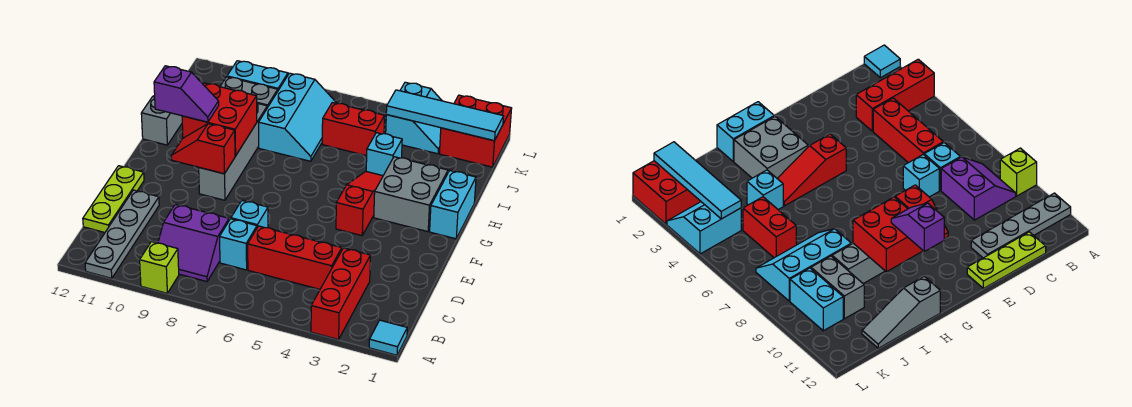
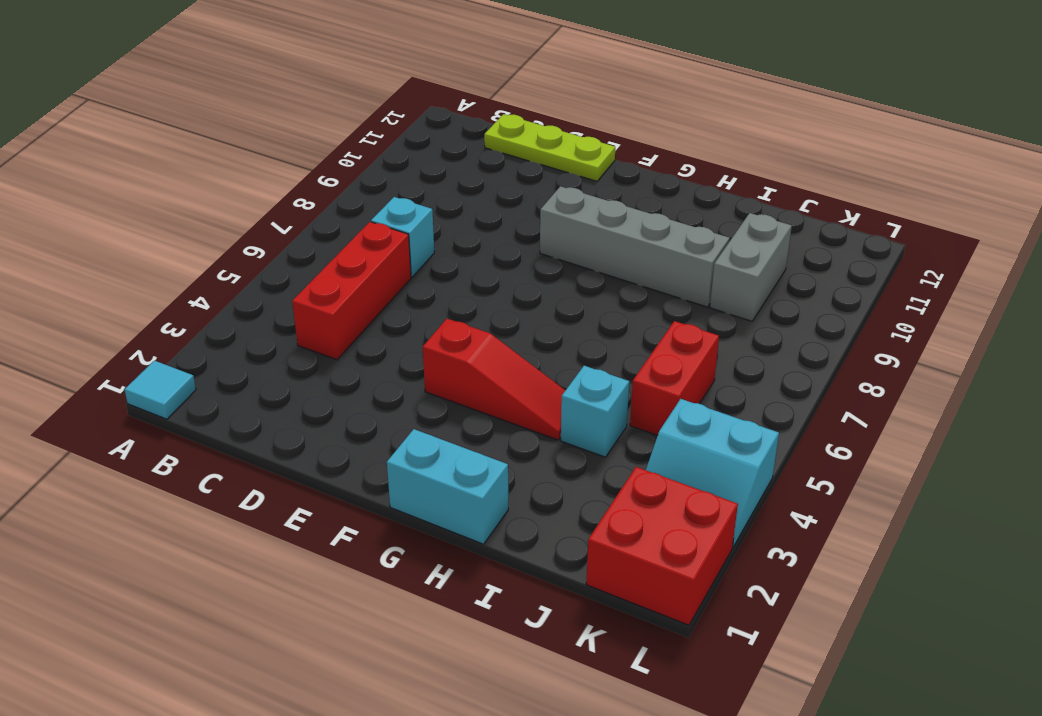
none -> red brick A3:C3 level 1
none -> lime brick A9 level 1
none -> grey plate A11:D11 level 1

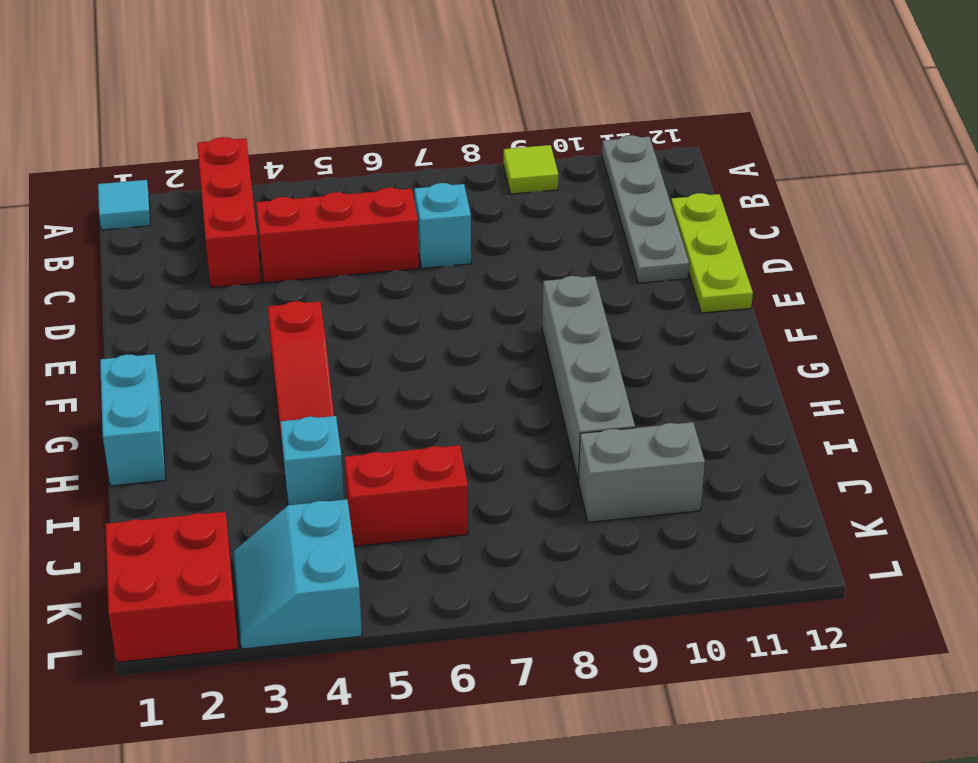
lime tile A9 level 1 -> lime brick A9 level 1
none -> purple slope B8:C9 level 1 top C
none -> cyan brick D7 level 1
none -> grey brick G2:H3 level 1

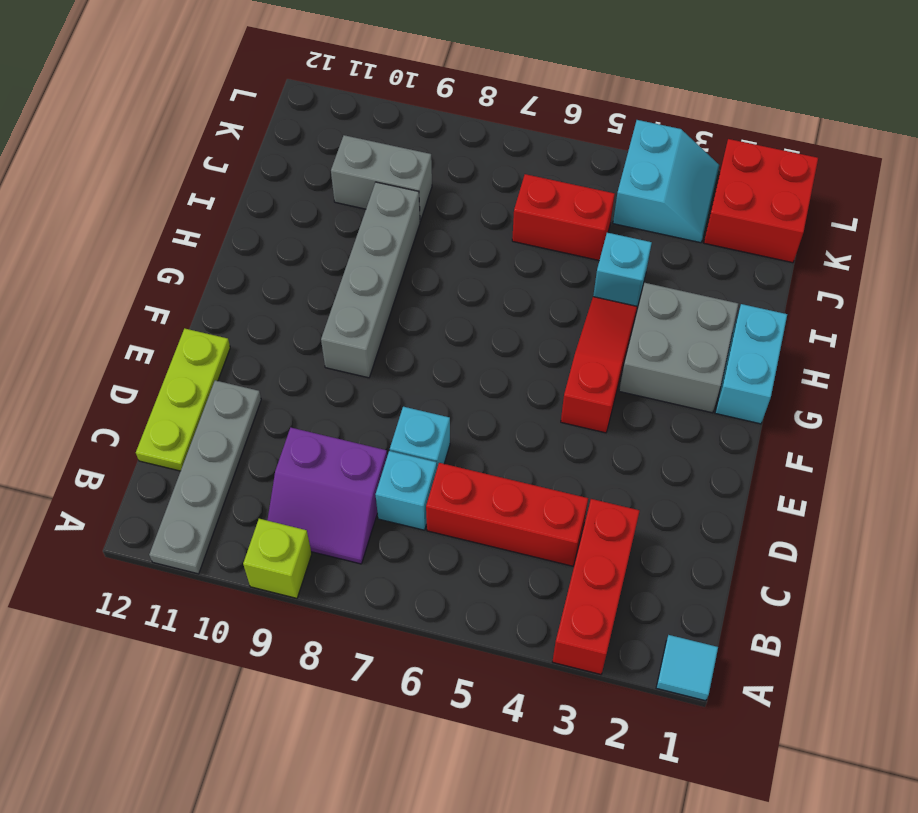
none -> grey slope H12:J12 level 1 top H
none -> cyan slope I7:K8 level 1 top 8
none -> cyan brick K9:K10 level 1

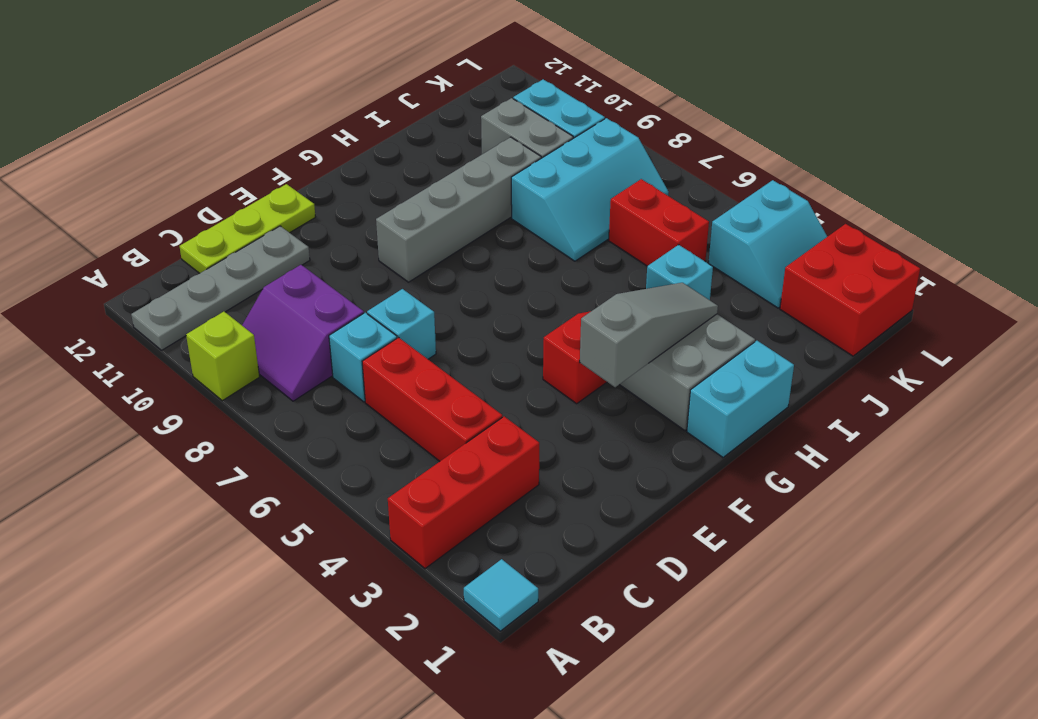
grey slope F3:H3 level 2 top F -> grey slope H12:J12 level 1 top H
none -> red slope F9:F10 level 2 top 9
none -> red brick G9:H10 level 2
none -> cyan tile K1:K4 level 2

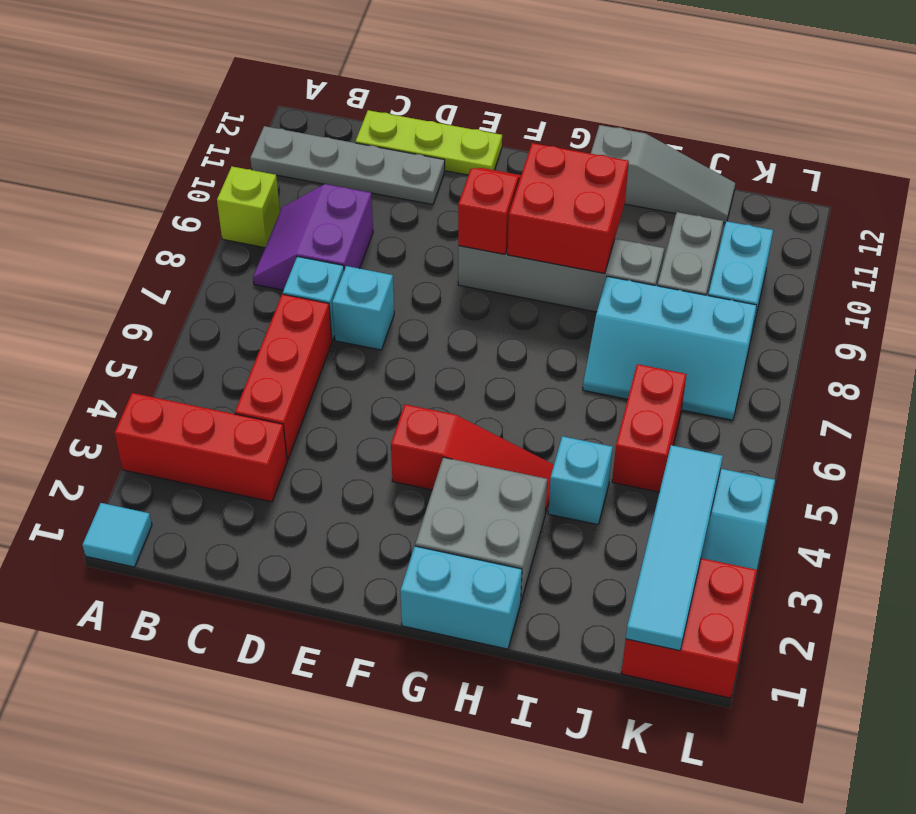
none -> purple slope G10:G11 level 3 top 11

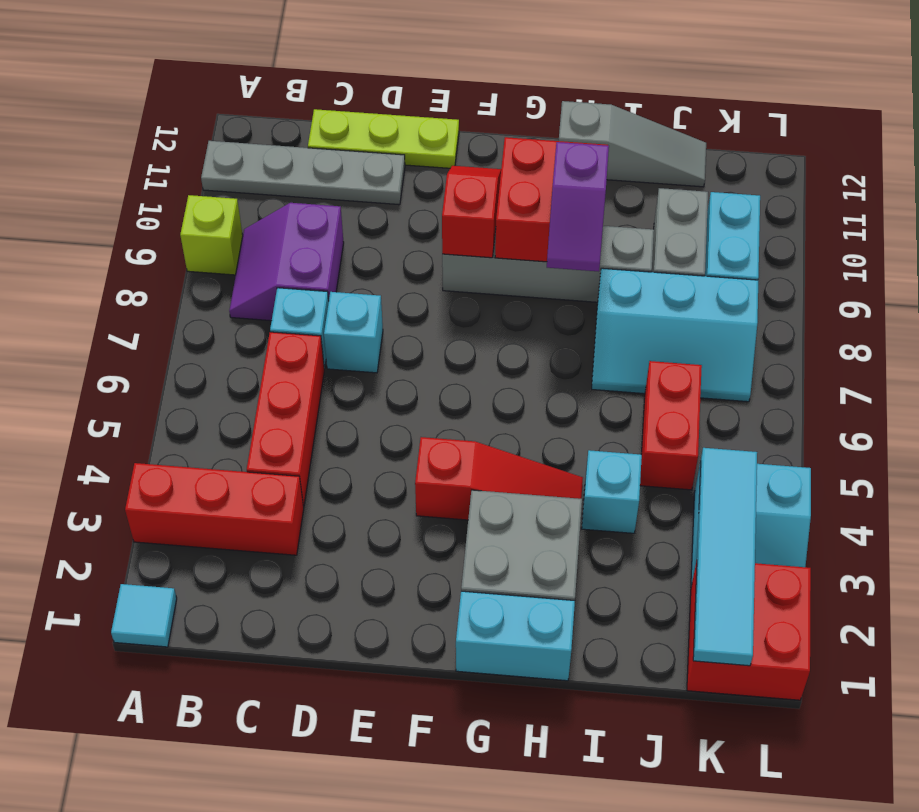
purple slope H8:H9 level 3 top 9 -> purple slope G10:G11 level 3 top 11

